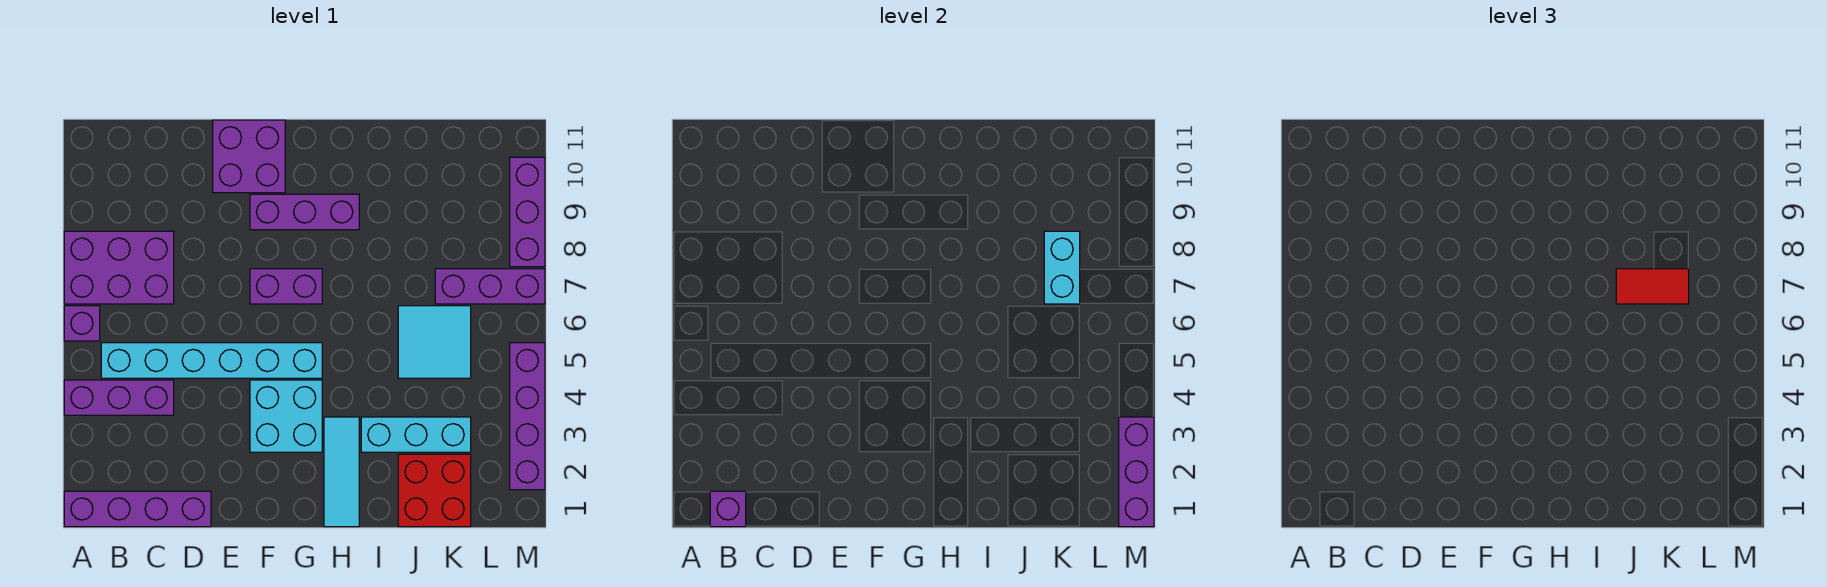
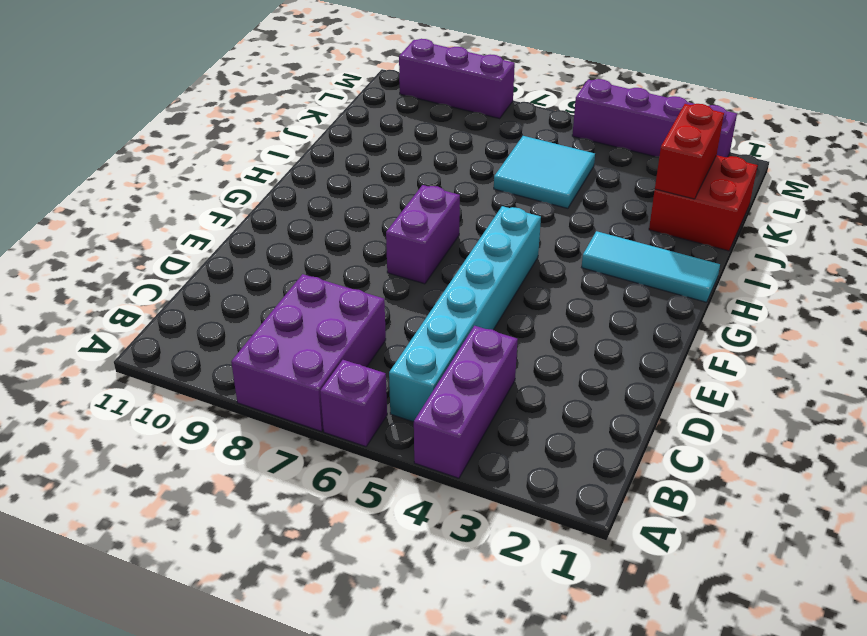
red brick J2:K2 level 2 -> none
none -> purple brick A1:D1 level 1
none -> purple brick E10:F11 level 1
none -> cyan brick F3:G4 level 1

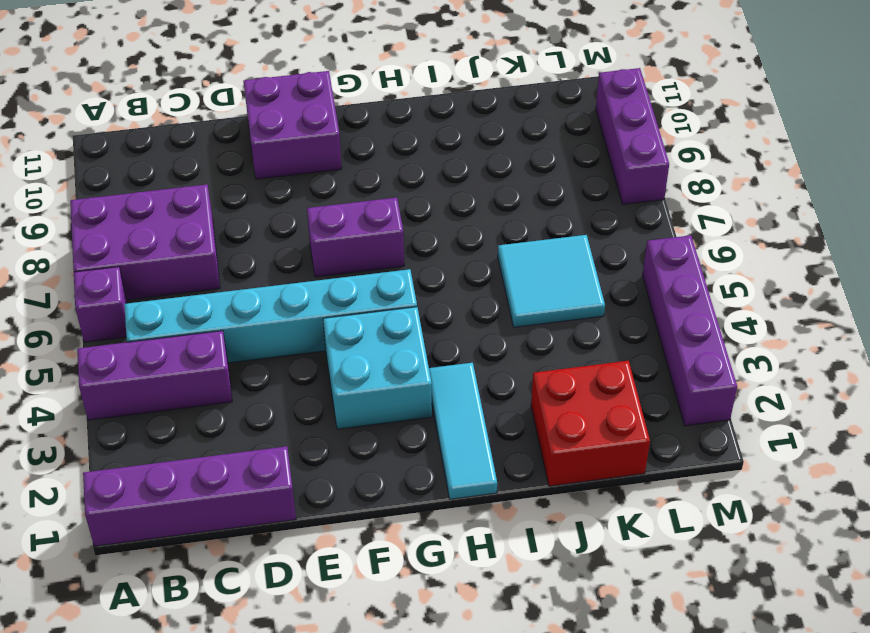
none -> purple brick F9:H9 level 1
none -> cyan brick I3:K3 level 1
none -> purple brick K7:M7 level 1

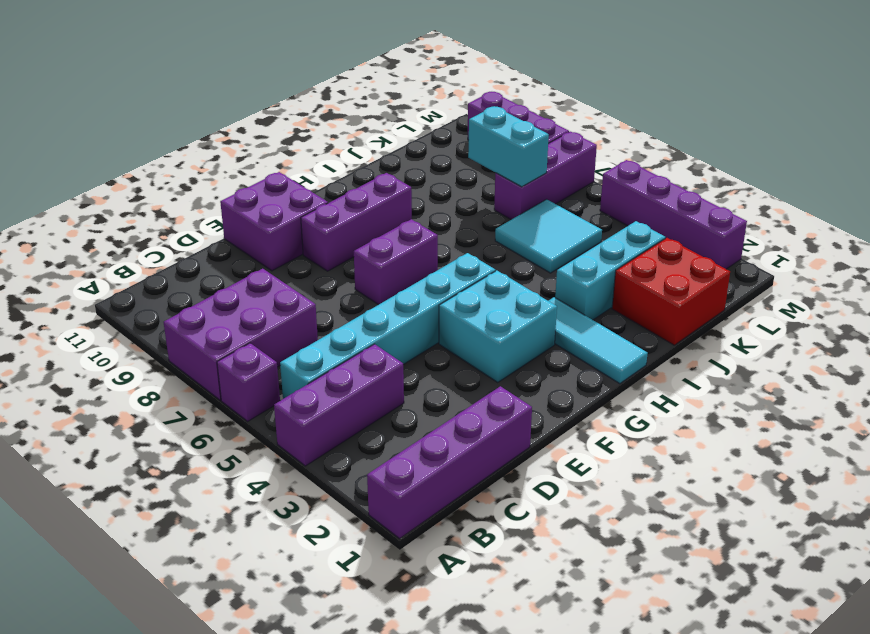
none -> purple brick B1 level 2
none -> purple brick M1:M3 level 2
none -> red tile J7:K7 level 3

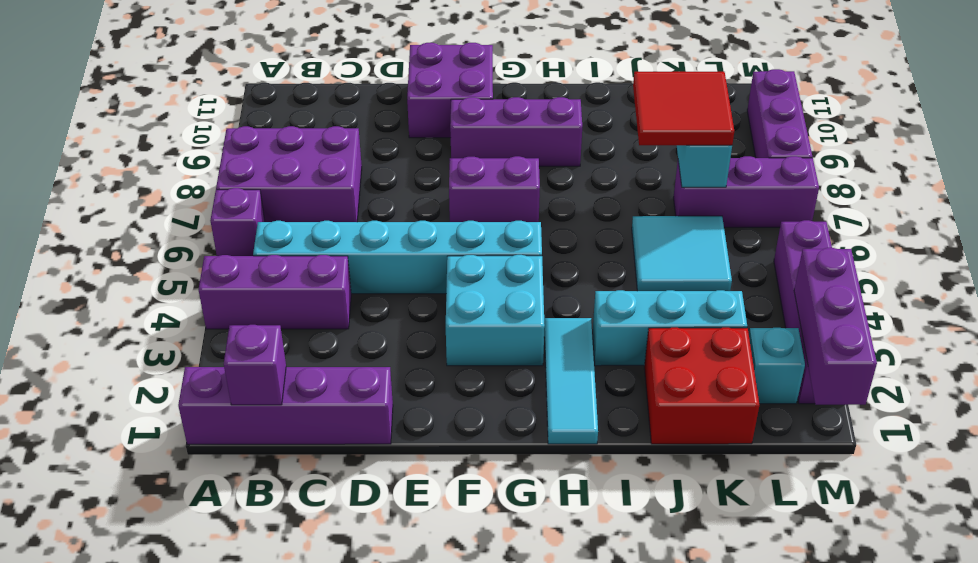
red tile J7:K8 level 3 -> red tile J7:K7 level 3
cyan brick L2 level 1 -> none

